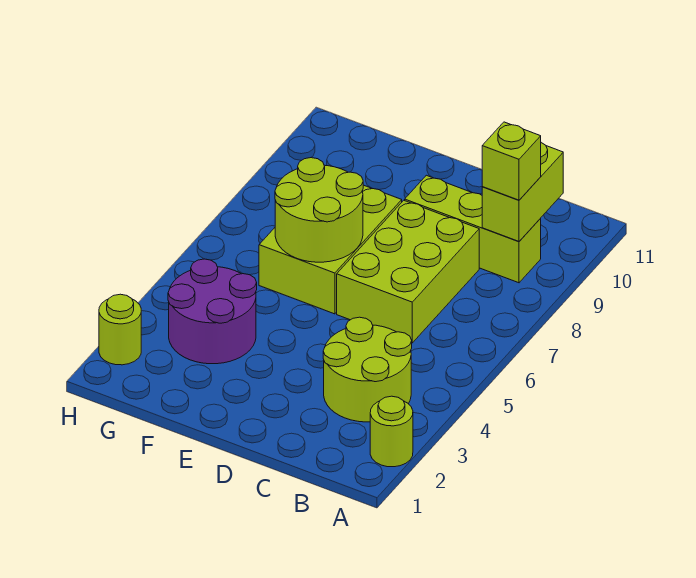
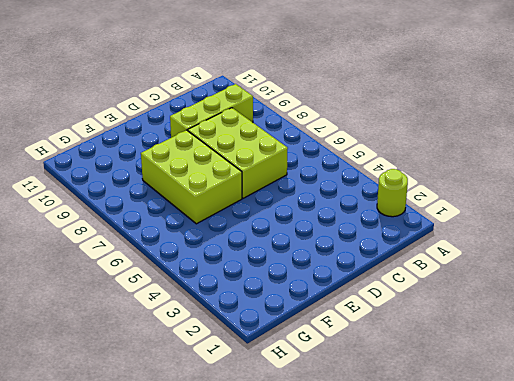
none -> lime round brick B3:C4 level 1
none -> purple round brick F3:G4 level 1

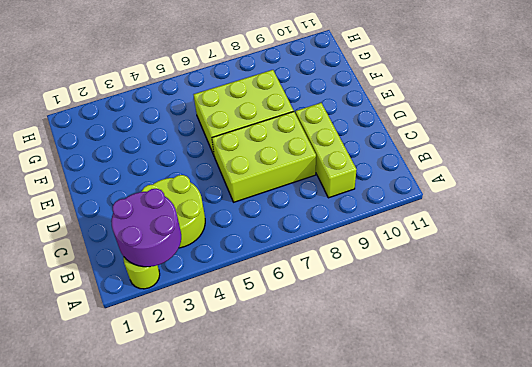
purple round brick A2:B3 level 2 -> purple round brick F3:G4 level 1
none -> lime round brick H2 level 1
none -> lime brick B9:B10 level 2

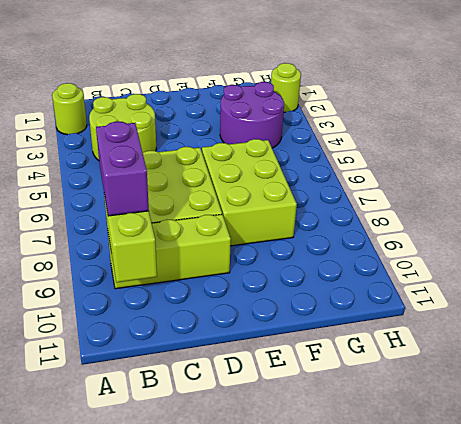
purple brick B8:B9 level 3 -> lime brick B9 level 3
none -> lime round brick E6:F7 level 2

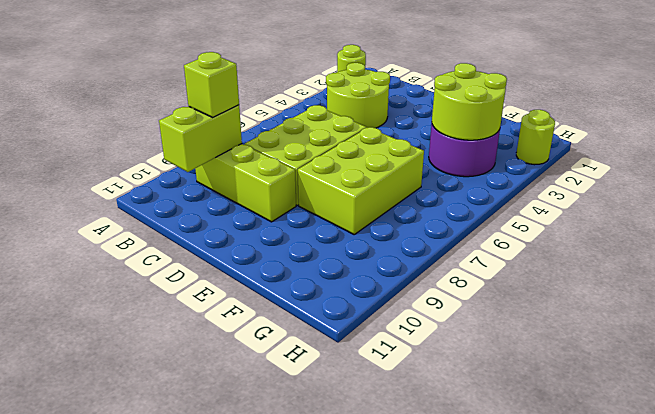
lime round brick F3:G4 level 2 -> lime round brick E6:F7 level 2

